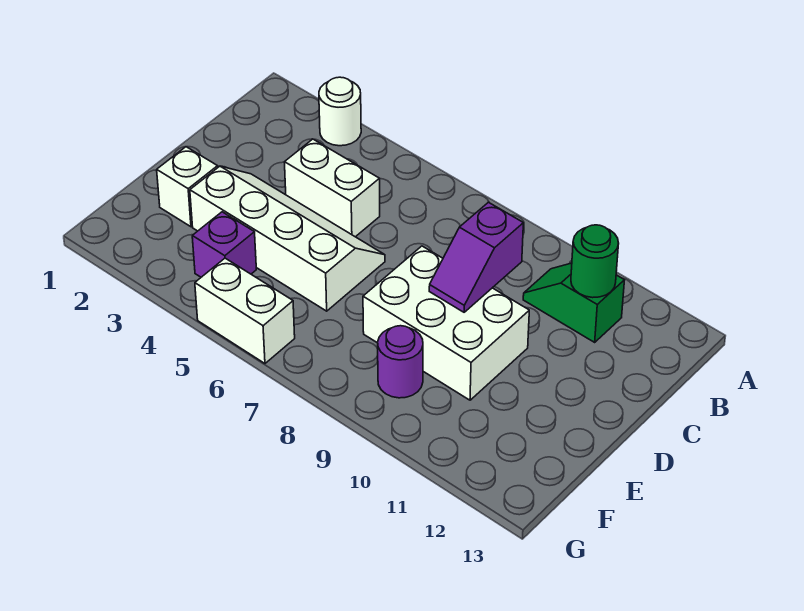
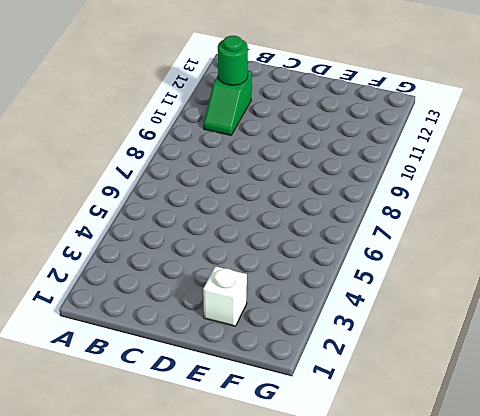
none -> white round brick A3 level 1
none -> white brick C4:C5 level 1

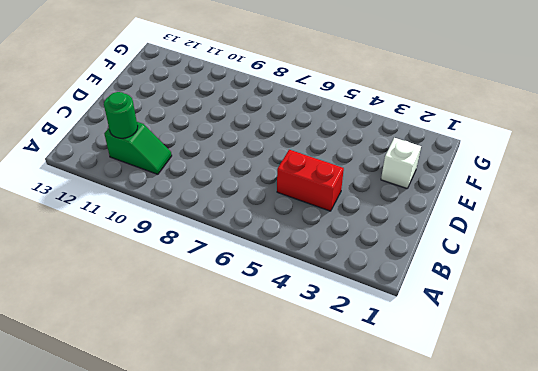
red brick C4:C5 level 1 -> white brick C4:C5 level 1
none -> white round brick A3 level 1
none -> white slope D3:E6 level 1 top E

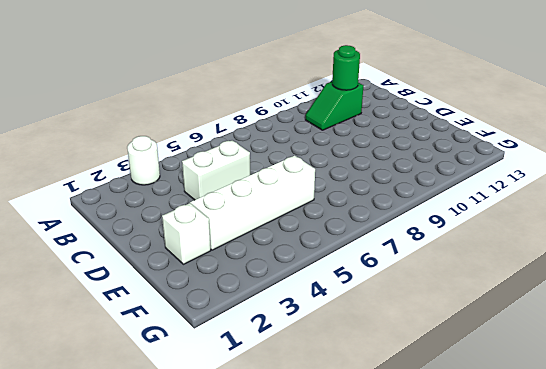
none -> white brick D8:E10 level 1
none -> purple brick F4 level 1

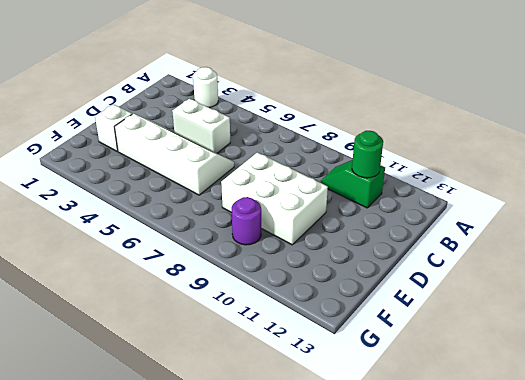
none -> purple brick F4 level 1
none -> white brick G5:G6 level 1

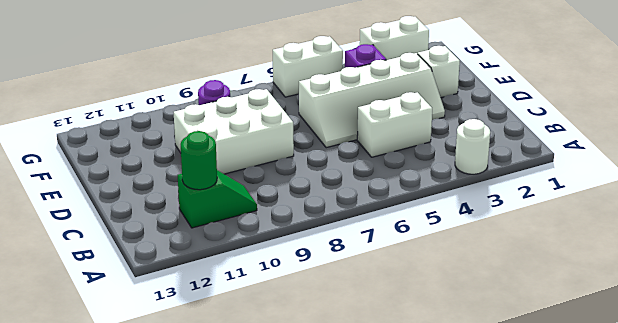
white brick G2:G3 level 1 -> none
none -> purple slope C9:D9 level 2 top C

